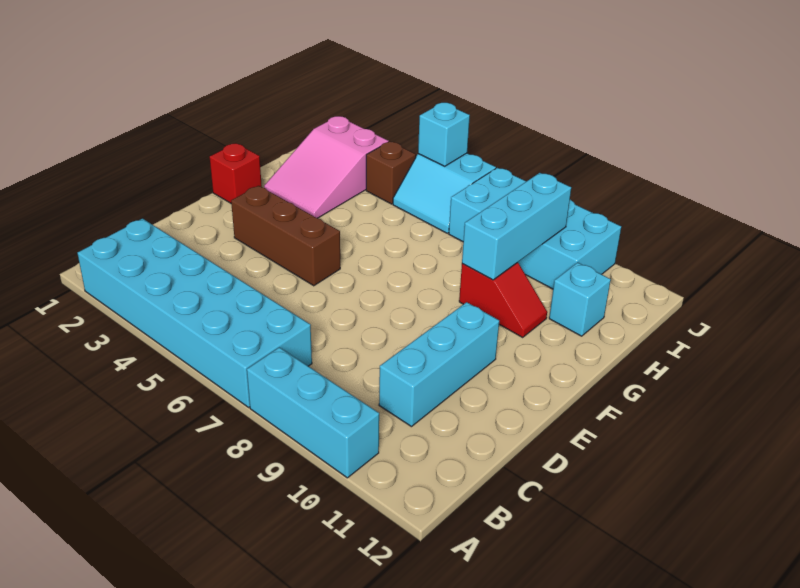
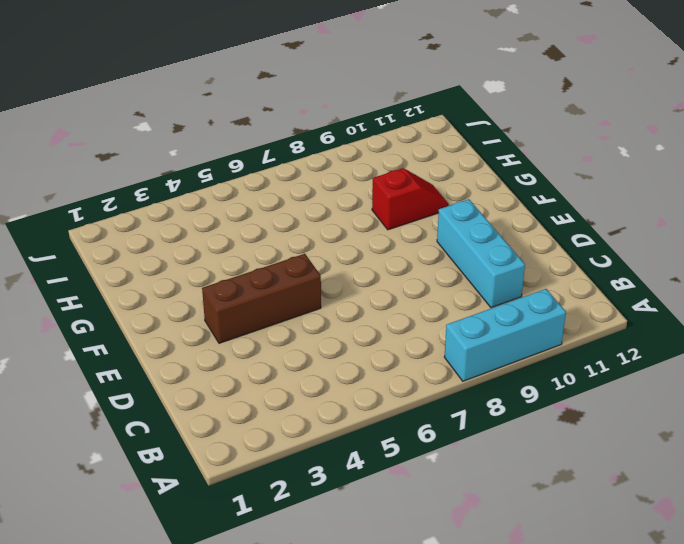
none -> cyan brick A2:B7 level 1
none -> red brick F1 level 1
none -> pink slope G2:I3 level 1 top I

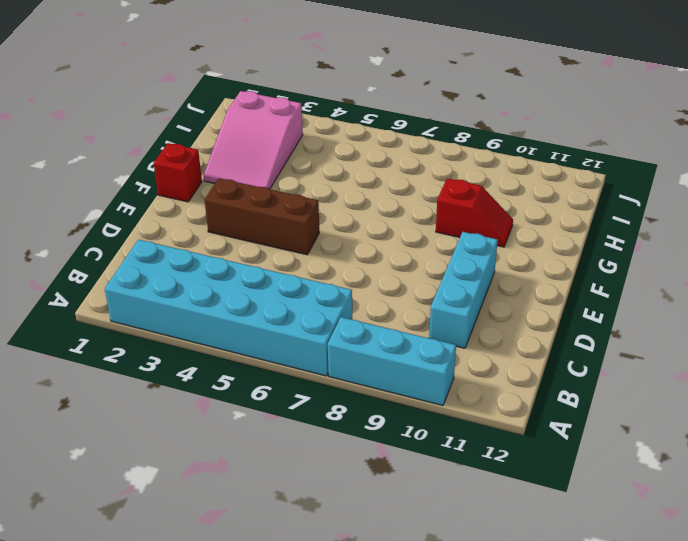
none -> cyan brick H11 level 1
none -> brown brick I4 level 1
none -> cyan slope I5:J6 level 1 top J

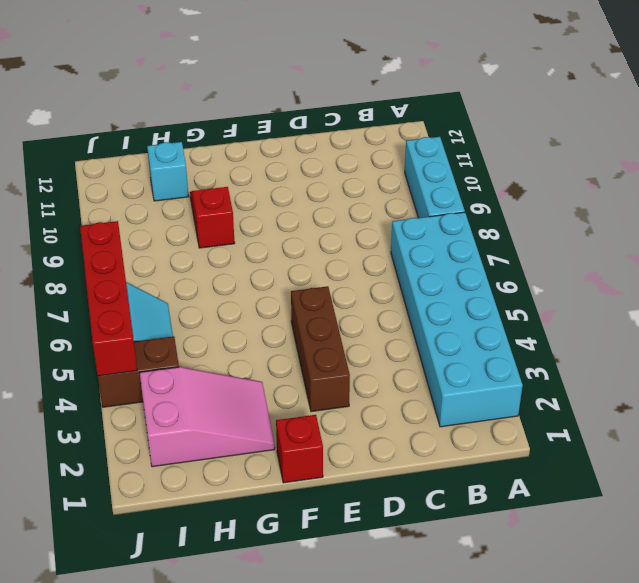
brown brick I4:J4 level 1 -> brown brick I4 level 1
red brick J4:J7 level 2 -> cyan brick J5 level 2
none -> cyan brick C10:E10 level 1
none -> cyan brick I7:J10 level 1
none -> cyan brick G9:I9 level 2

